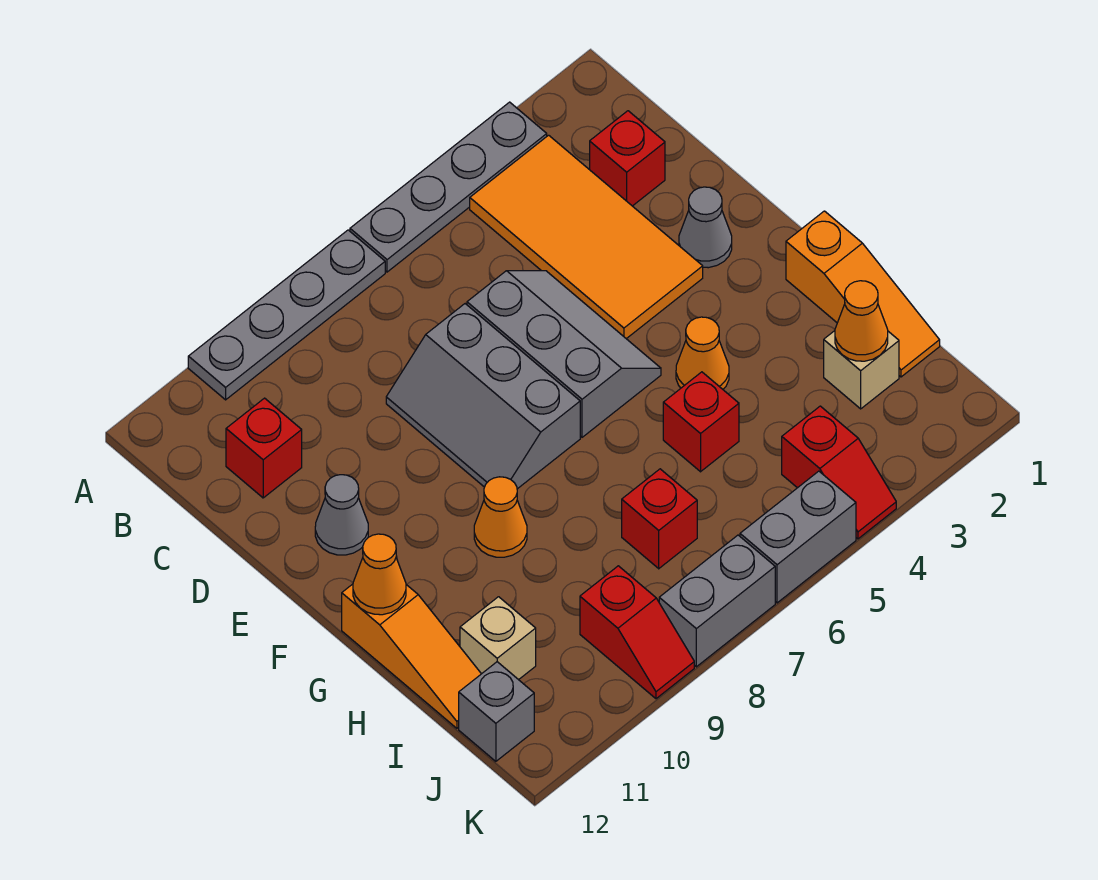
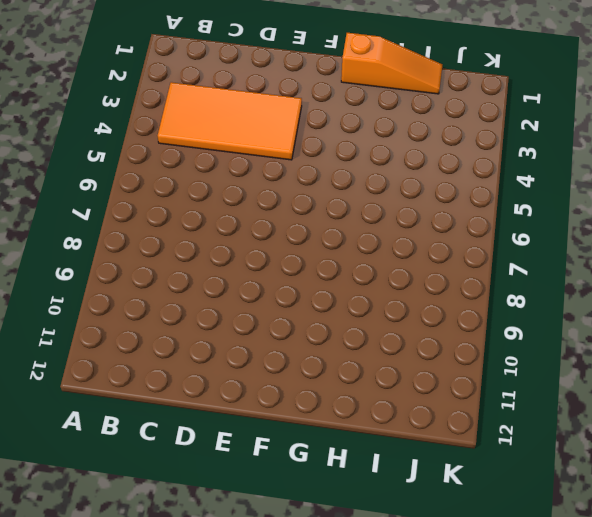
none -> grey plate A3:A6 level 1
none -> grey plate A7:A10 level 1
none -> red brick C2 level 1

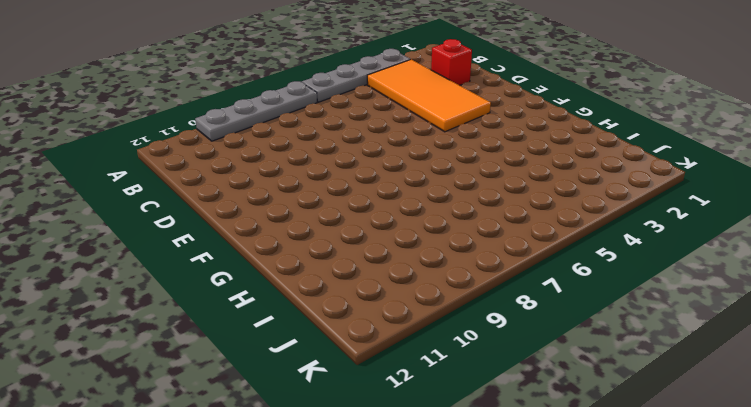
none -> red brick C11 level 1
none -> grey slope D5:F6 level 1 top 6
none -> grey slope D7:F8 level 1 top 7

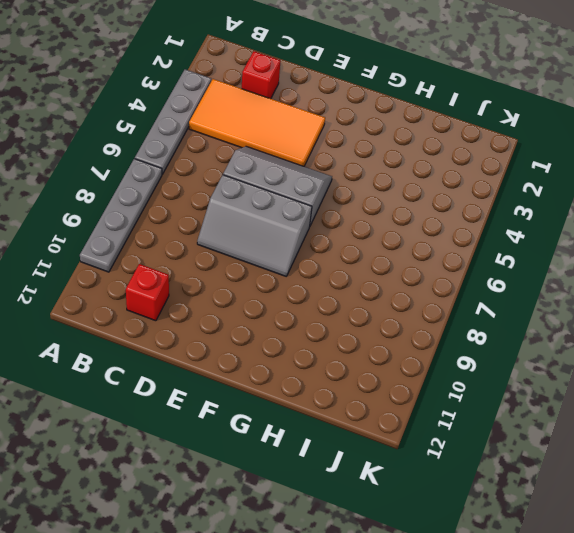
none -> grey cone E2 level 1
none -> grey cone E11 level 1
none -> orange slope G1:I1 level 1 top G

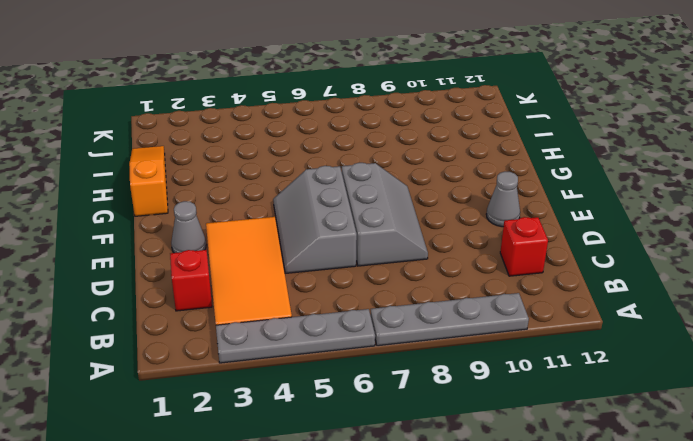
none -> orange cone G4 level 1
none -> orange cone G9 level 1
none -> orange slope G12:I12 level 1 top G

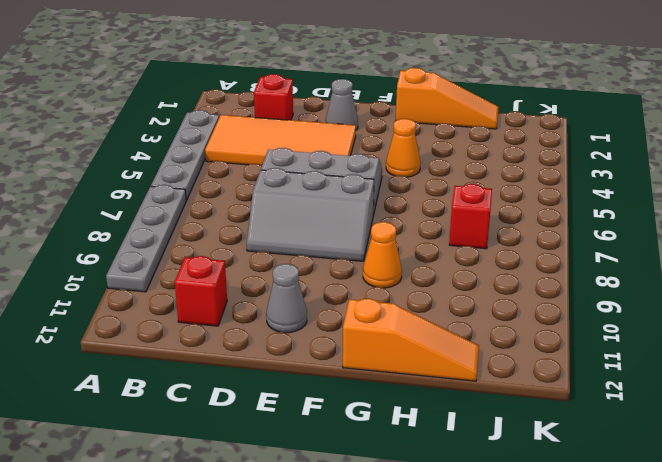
none -> red brick H5 level 1
none -> tan brick I2 level 1
none -> tan brick I11 level 1

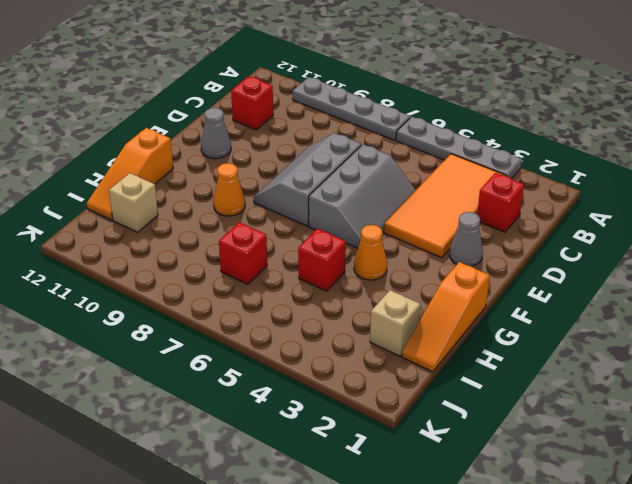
none -> red slope J4:K4 level 1 top J
none -> red slope J9:K9 level 1 top J
none -> grey brick J12 level 1

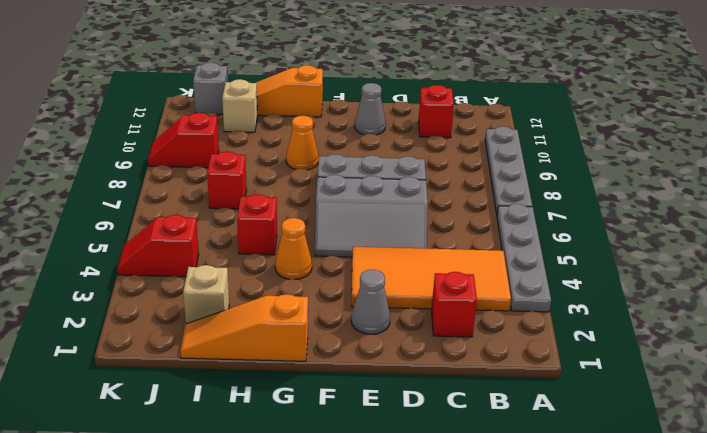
none -> grey brick K5:K6 level 1
none -> grey brick K7:K8 level 1
none -> orange cone G12 level 2

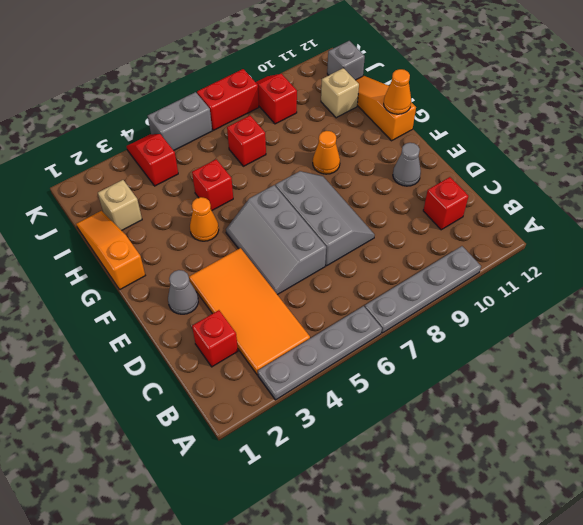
red brick K7:K8 level 1 -> grey brick K7:K8 level 1
none -> orange cone I2 level 2

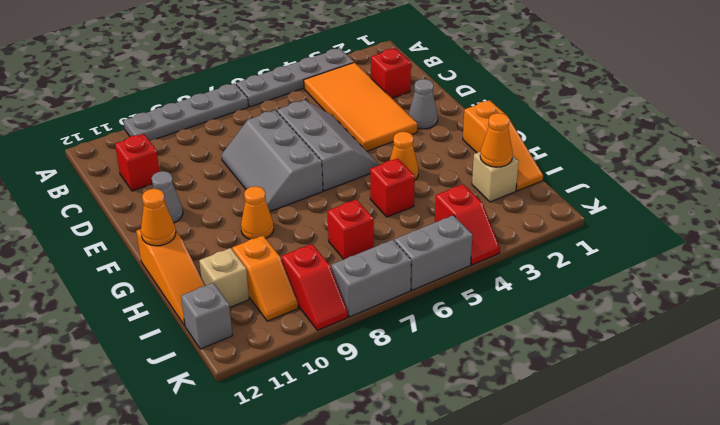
orange slope I10:J10 level 1 top I -> none

